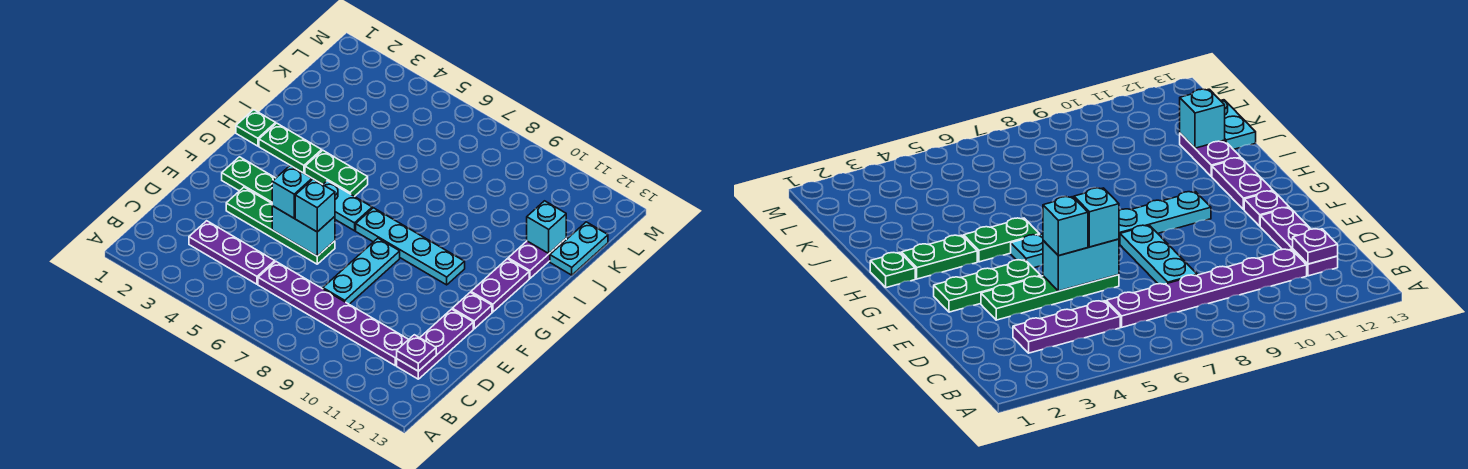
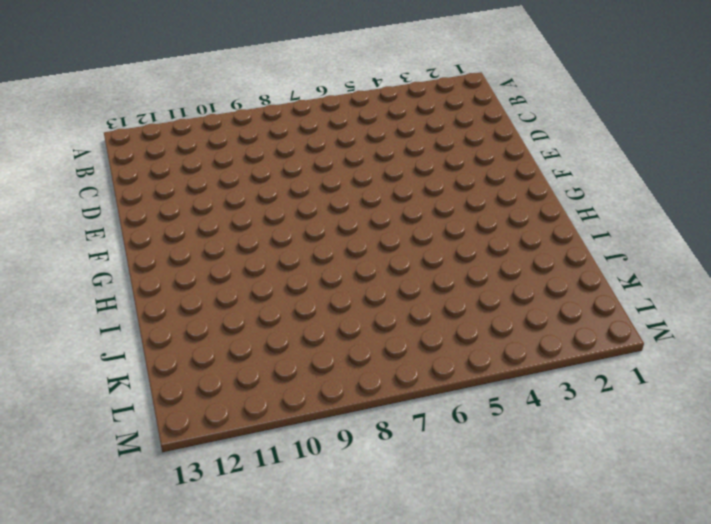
none -> purple plate C3:C5 level 1
none -> purple plate C6:C11 level 1
none -> purple plate C12:E12 level 1

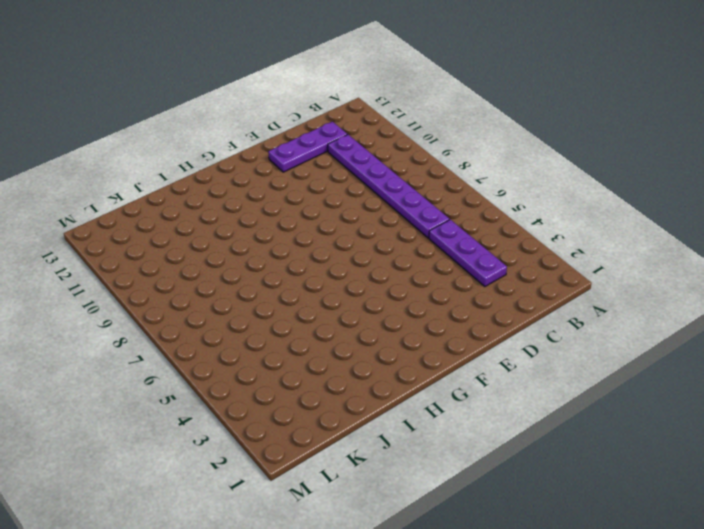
none -> cyan plate D8:F8 level 1
none -> green plate E3:E6 level 1
none -> green plate F2:F4 level 1

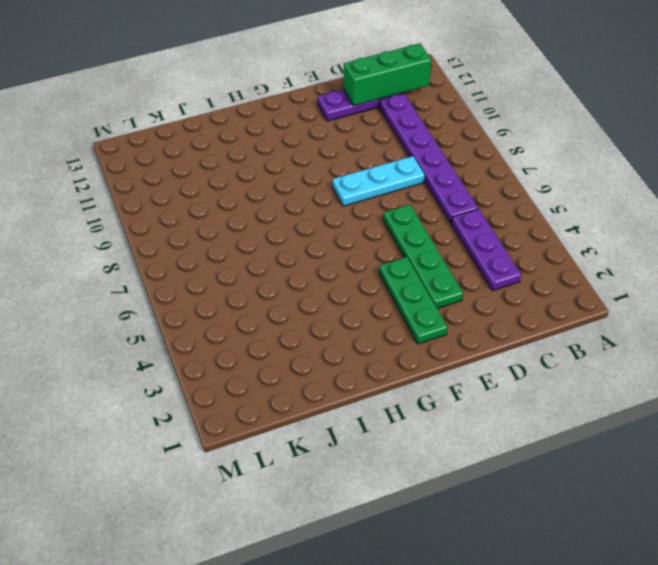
green brick B12:D12 level 2 -> purple plate C12 level 2
none -> purple plate F12 level 1
none -> cyan plate G5:G6 level 1
none -> cyan plate G7:G10 level 1

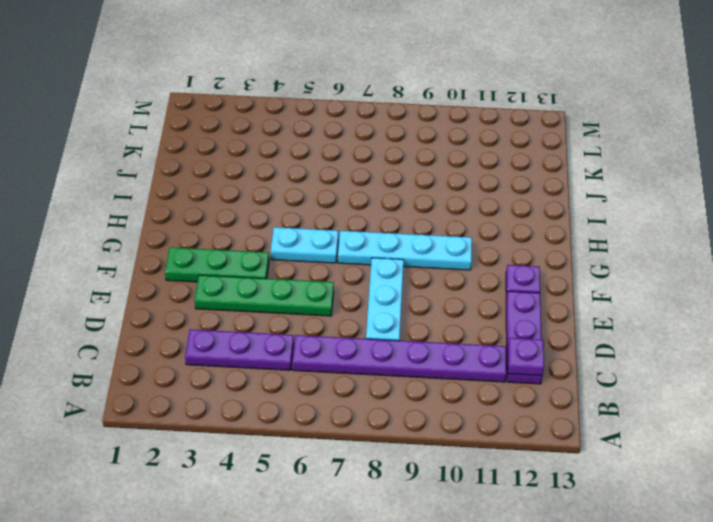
none -> purple plate G12:H12 level 1
none -> green plate H1 level 1
none -> green plate H2:H3 level 1

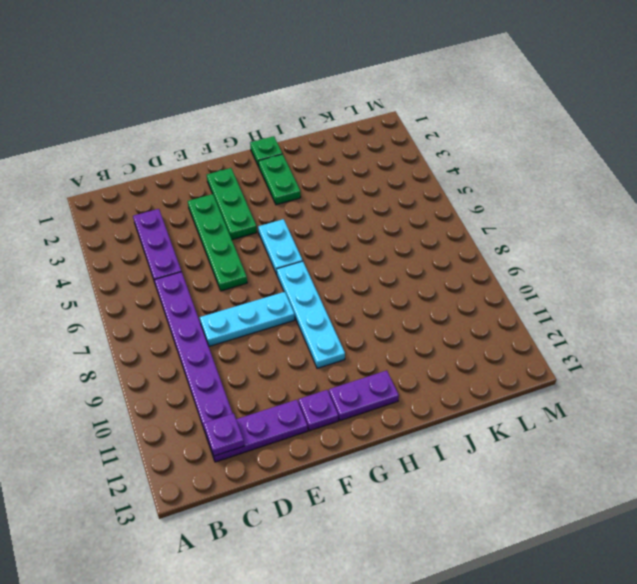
none -> green plate H4:H5 level 1
none -> purple plate I12:J12 level 1
none -> cyan plate J13:K13 level 1

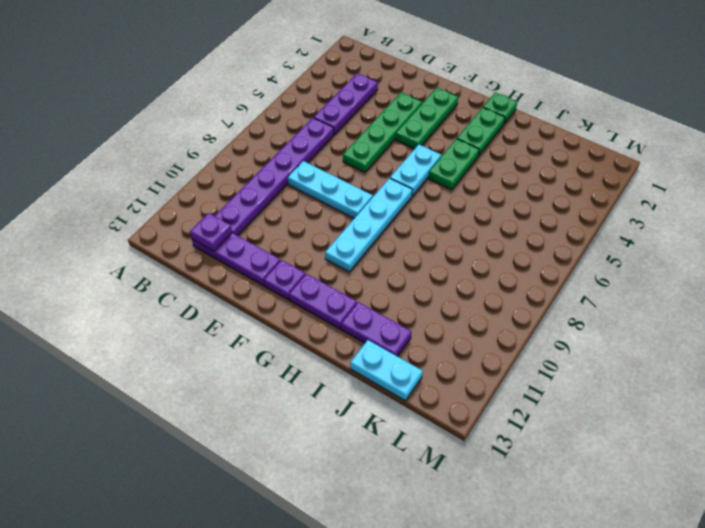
none -> cyan brick E5:E6 level 2
none -> cyan brick J12 level 2
none -> cyan brick E5 level 3

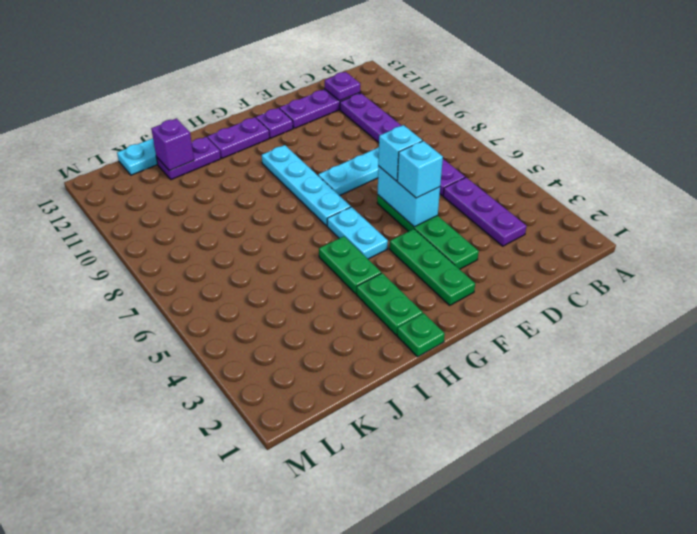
purple brick J12 level 2 -> cyan brick J12 level 2

